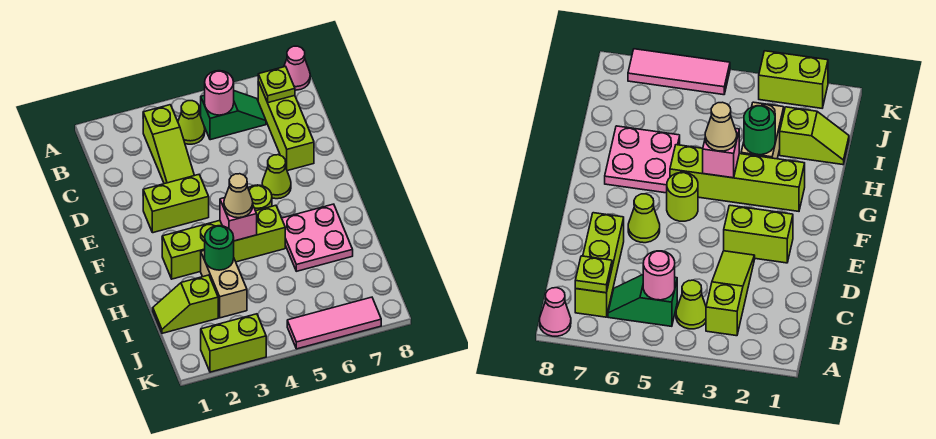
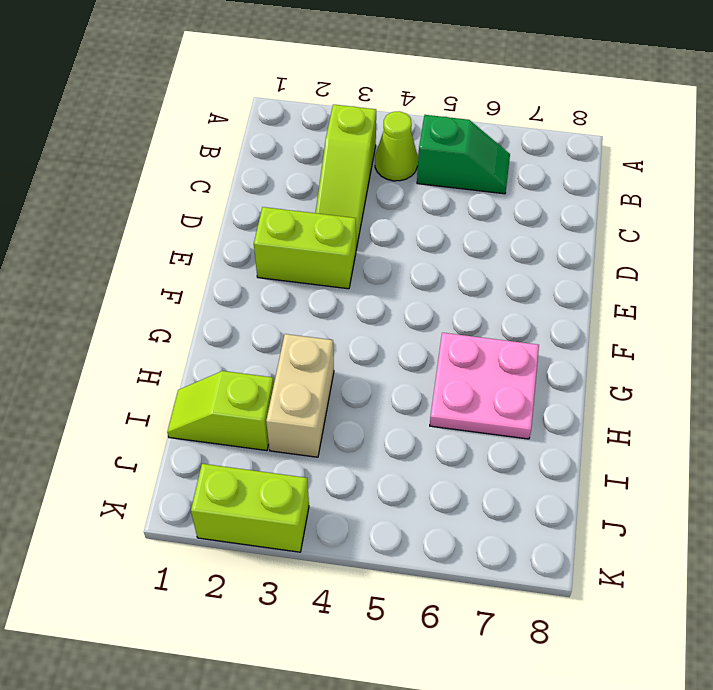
none -> pink cone A8 level 1
none -> lime brick B7:D7 level 1
none -> lime cone E6 level 1

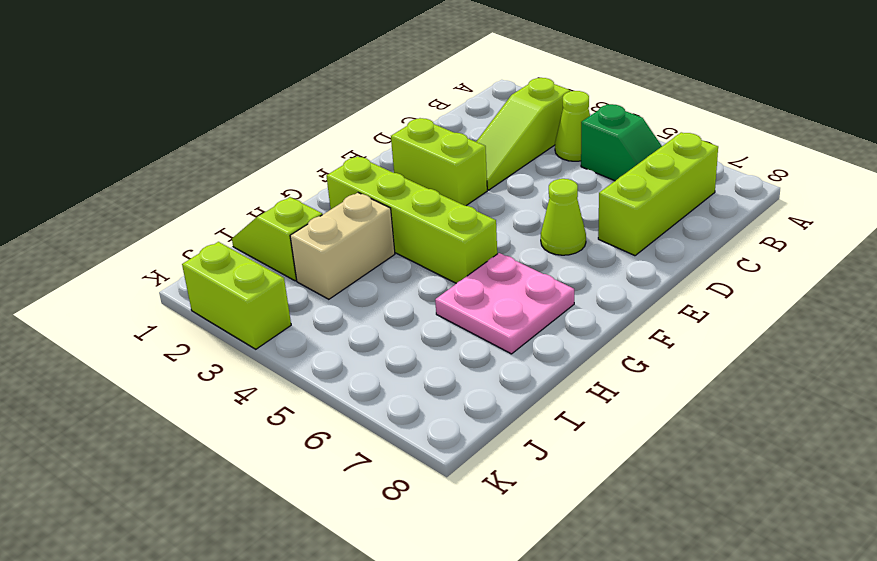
none -> pink cone A8 level 1
none -> lime round brick F5 level 1
none -> pink tile K5:K7 level 1

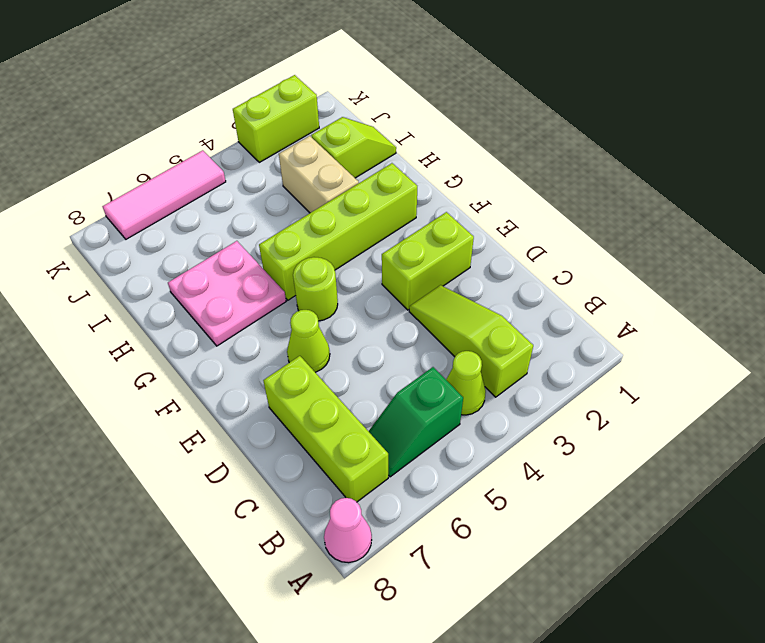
none -> pink round brick B5 level 2
none -> lime plate B7 level 2
none -> pink brick G4 level 2

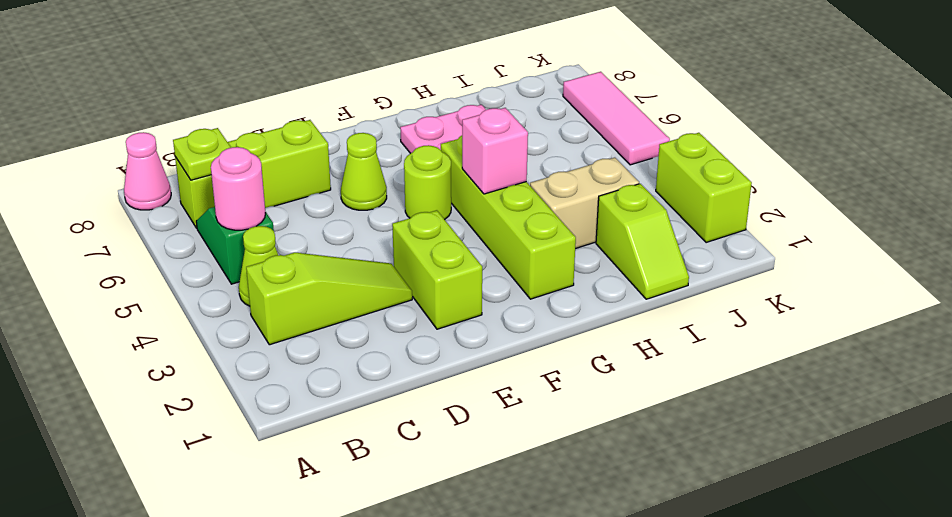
none -> green round brick H3 level 2
none -> tan cone G4 level 3

